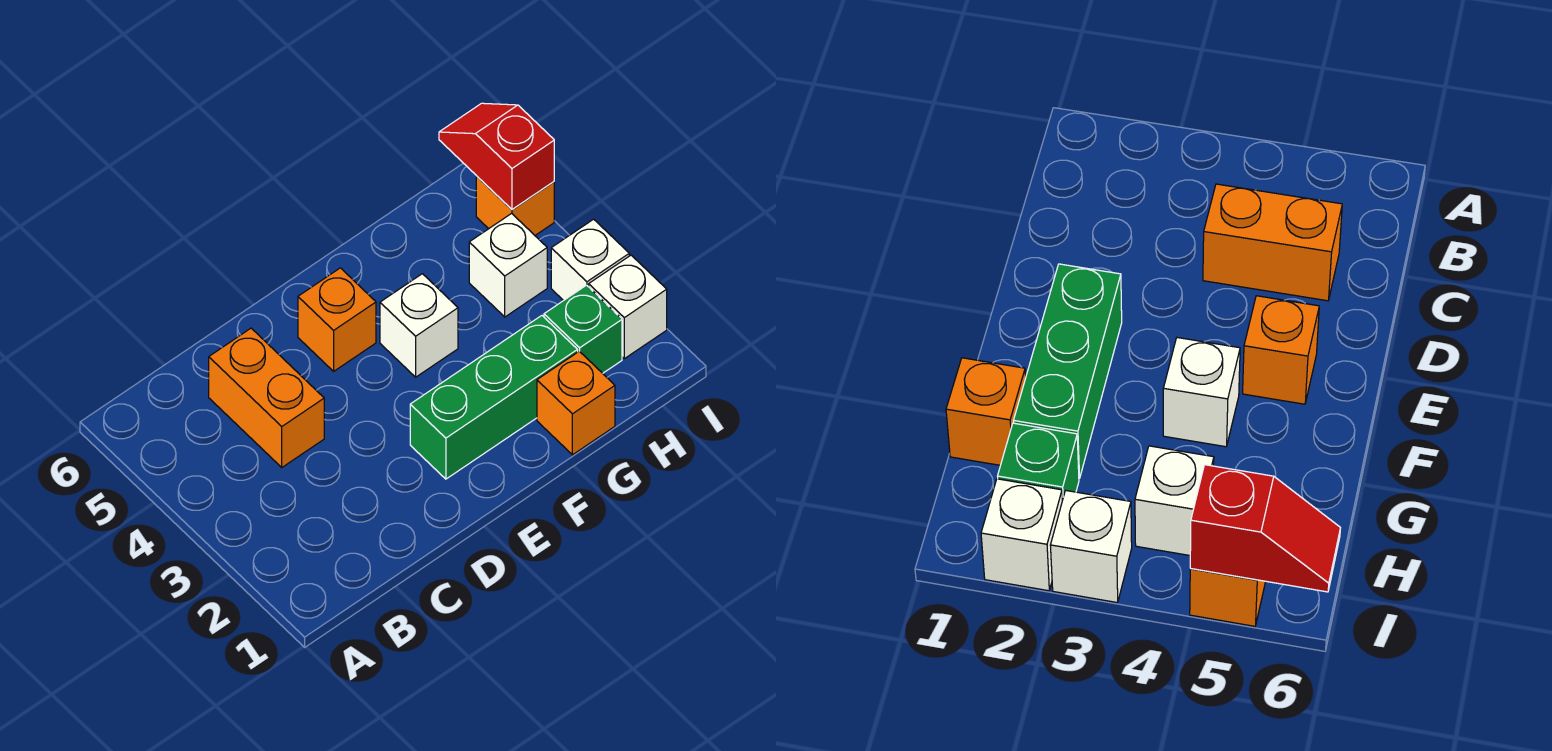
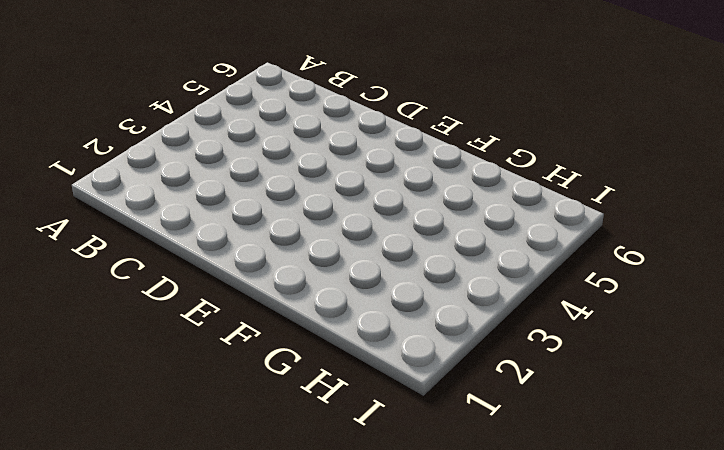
none -> orange brick C4:C5 level 1
none -> green brick E2:G2 level 1

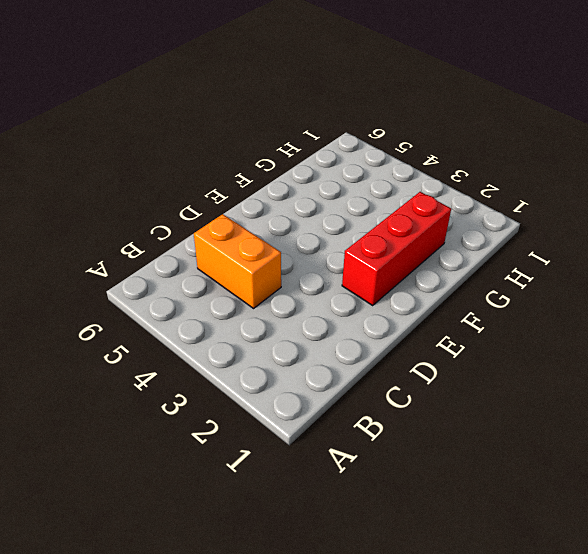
red brick E2:G2 level 1 -> green brick E2:G2 level 1
none -> orange brick E5 level 1
none -> white brick F4 level 1

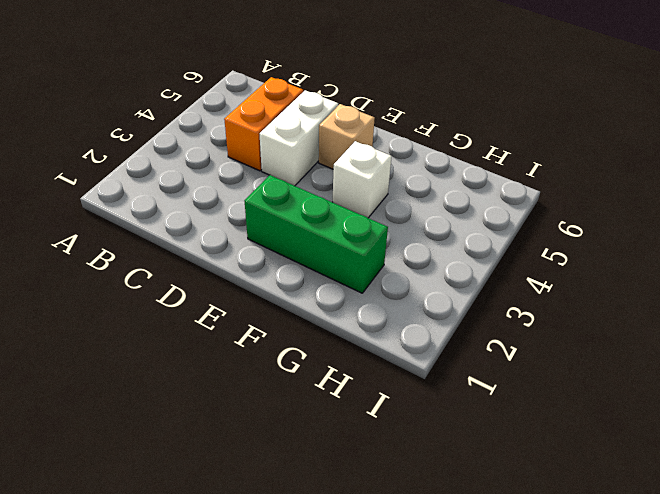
white brick D4:D5 level 1 -> none
tan brick E5 level 1 -> orange brick E5 level 1
none -> orange brick G1 level 1
none -> green brick H2 level 1

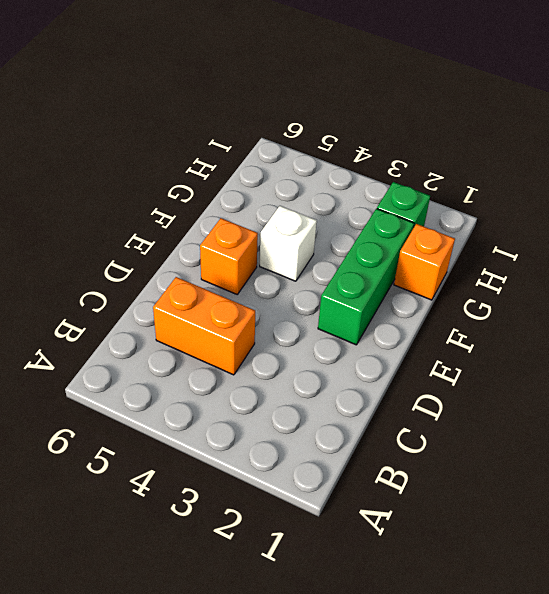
none -> white brick H4 level 1
none -> white brick I2 level 1

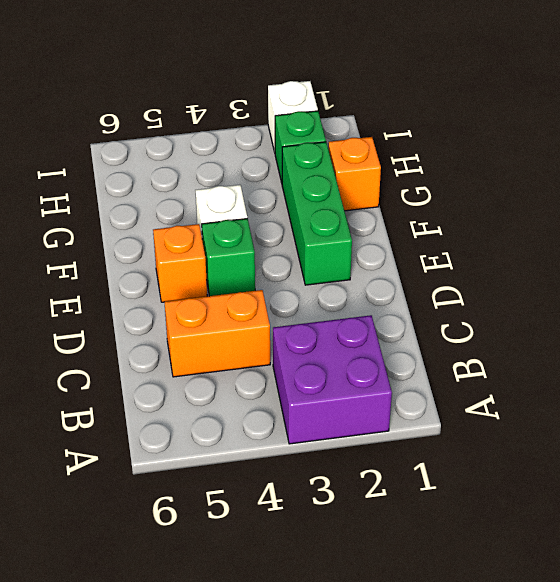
purple brick A2:B3 level 1 -> none
green brick E4 level 1 -> none
none -> white brick H4 level 1
none -> white brick I3 level 1

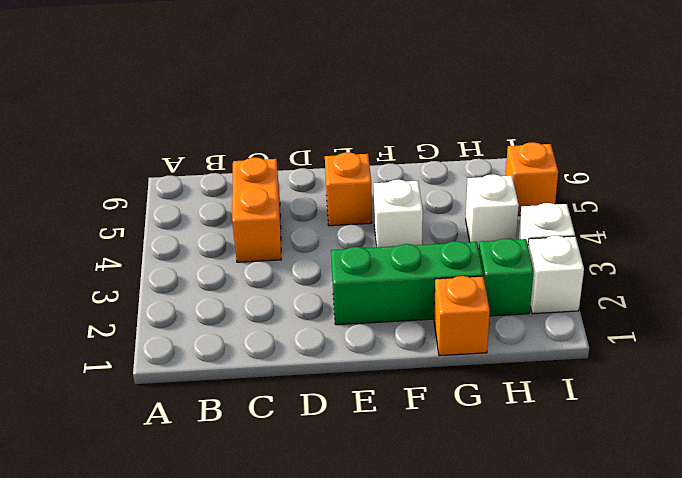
none -> red slope I5:I6 level 2 top 5

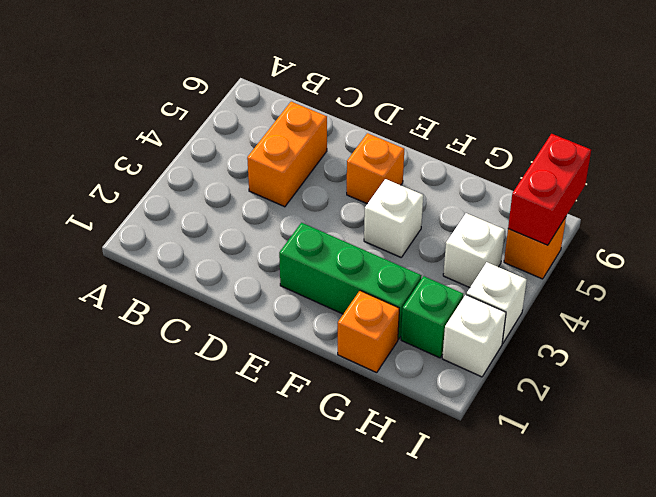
red brick I5:I6 level 2 -> red slope I5:I6 level 2 top 5

